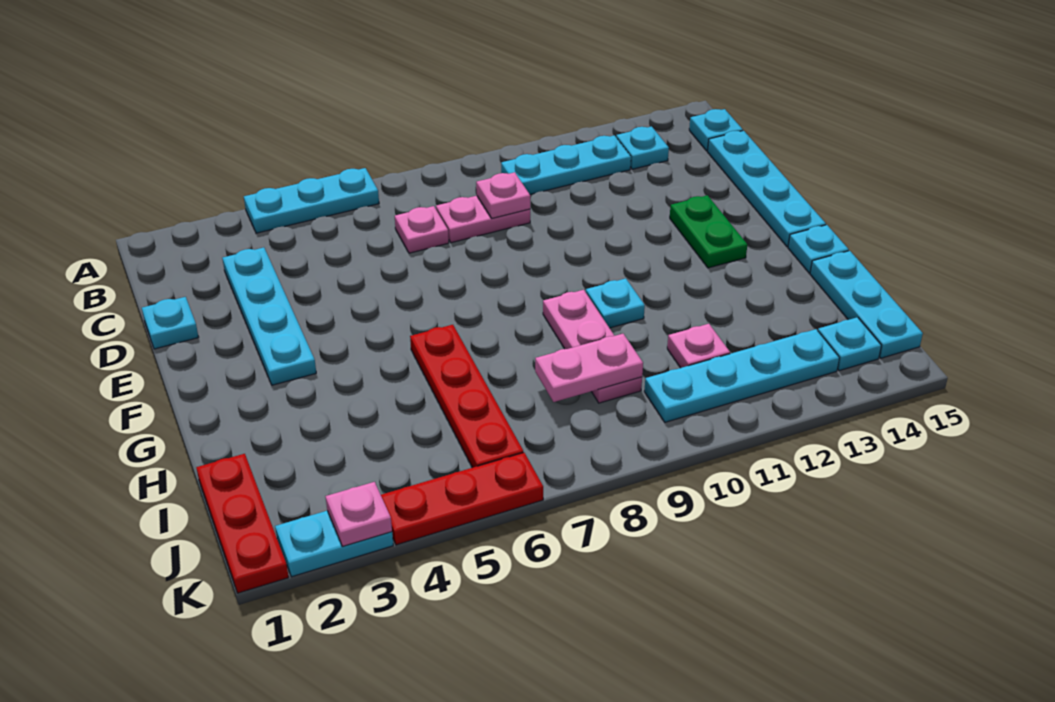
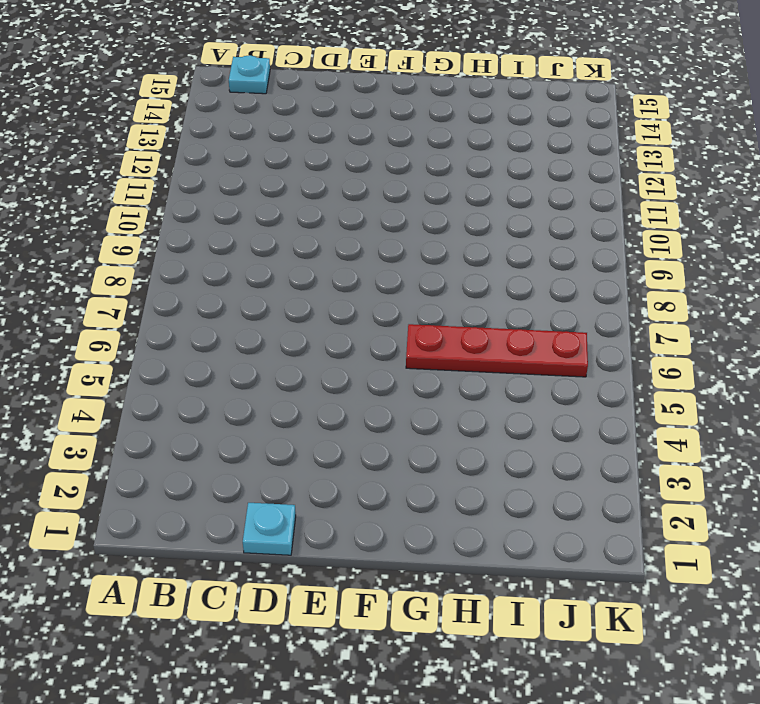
none -> cyan plate A4:A6 level 1
none -> cyan plate B10:B12 level 1
none -> cyan plate B13 level 1

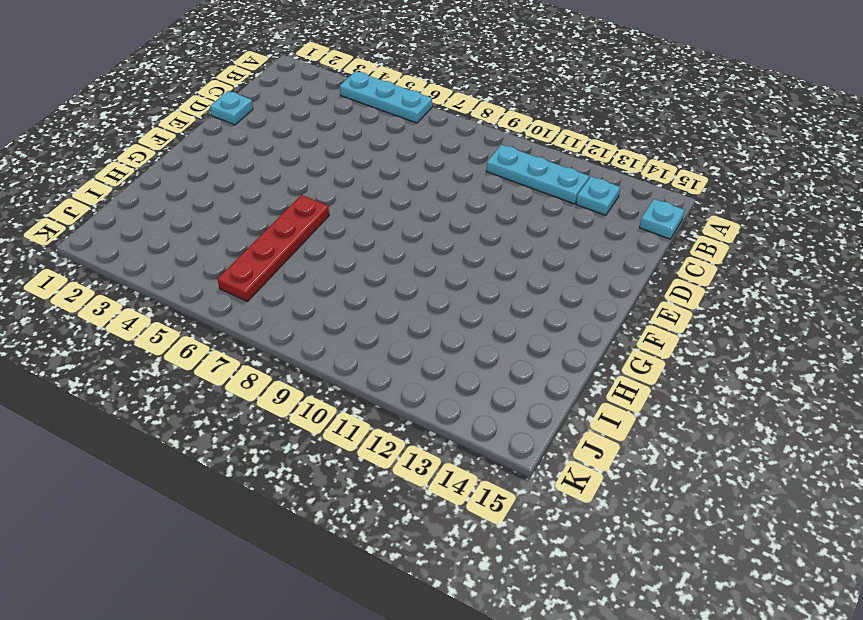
none -> cyan plate C3:F3 level 1
none -> pink plate C7 level 1
none -> pink plate C8:C9 level 1

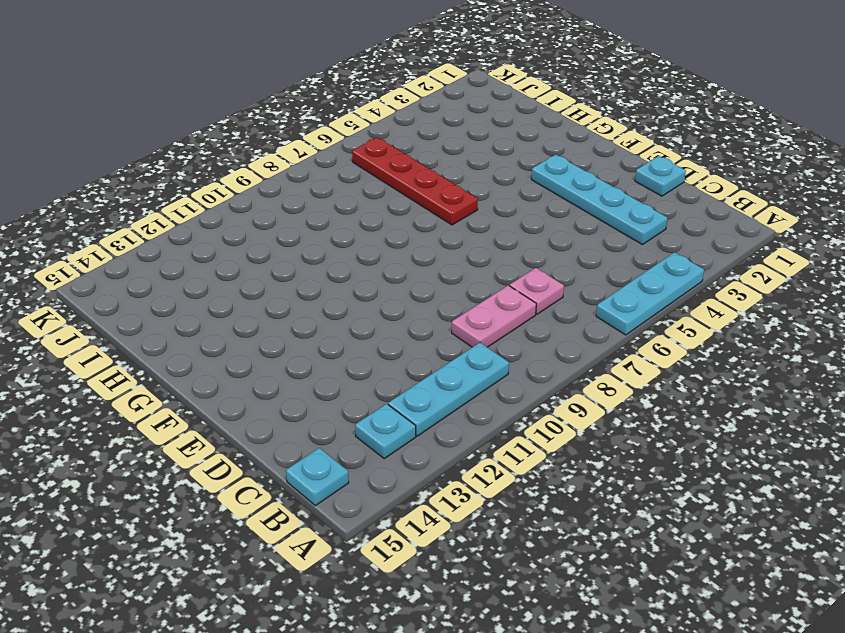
none -> cyan plate C15:F15 level 1
none -> green plate E13:F13 level 1
none -> pink plate G9:I9 level 1

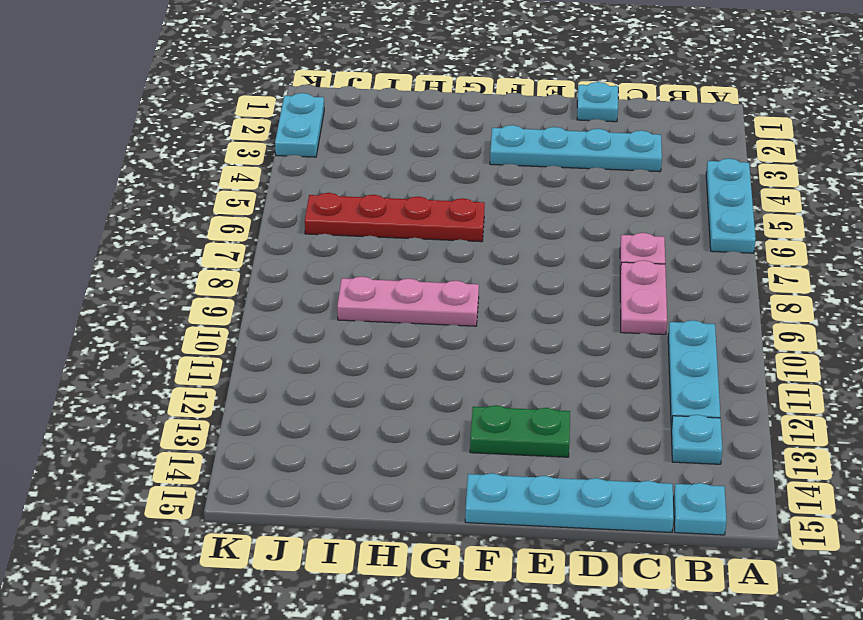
none -> cyan plate G10 level 1
none -> cyan plate G15 level 1
none -> cyan plate H15:J15 level 1

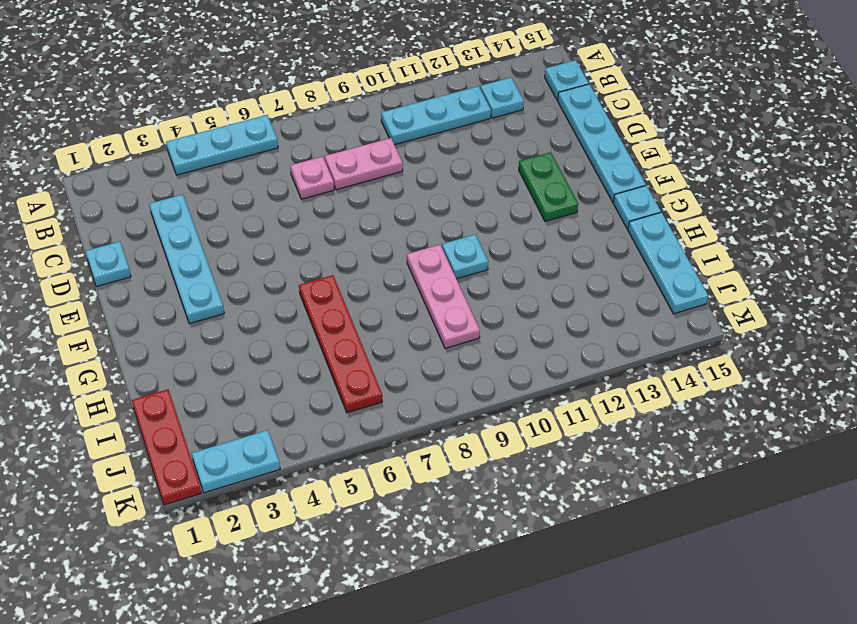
none -> pink plate I11 level 1
none -> cyan plate J10:J13 level 1
none -> cyan plate J14 level 1

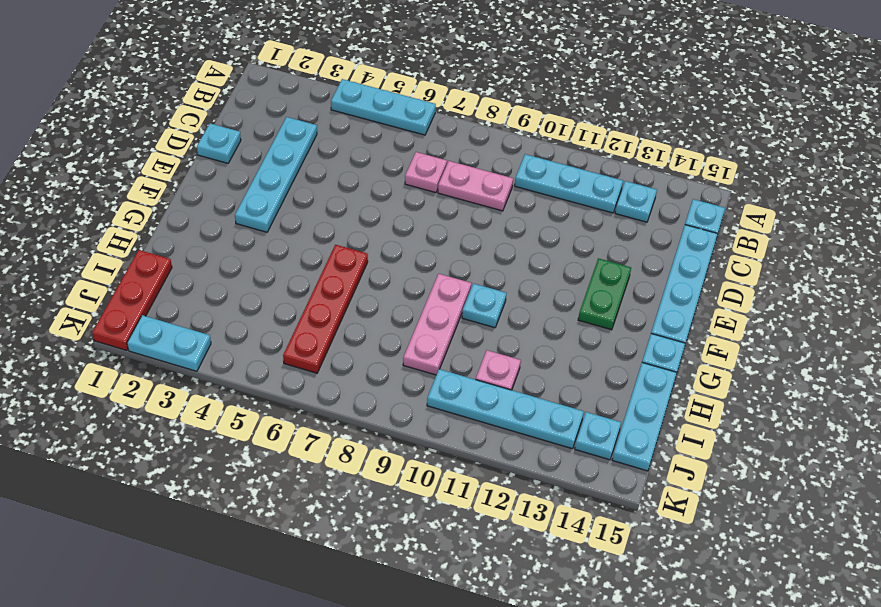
none -> red plate K4:K6 level 1
none -> pink plate C9 level 2
none -> pink plate I8:I9 level 2

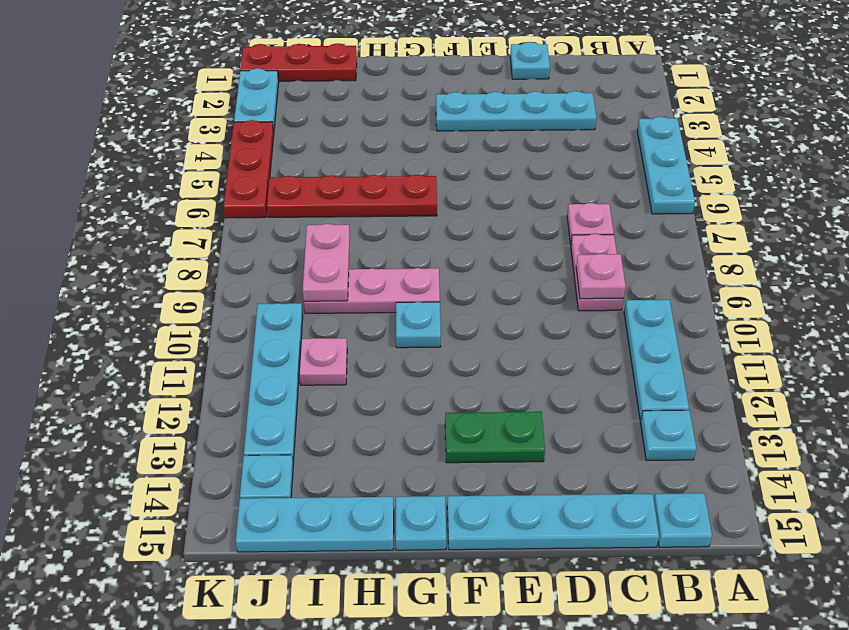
none -> pink plate K3 level 2

